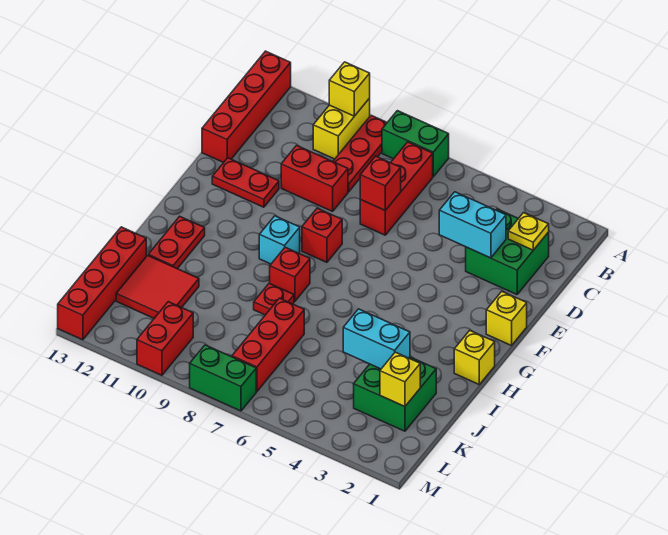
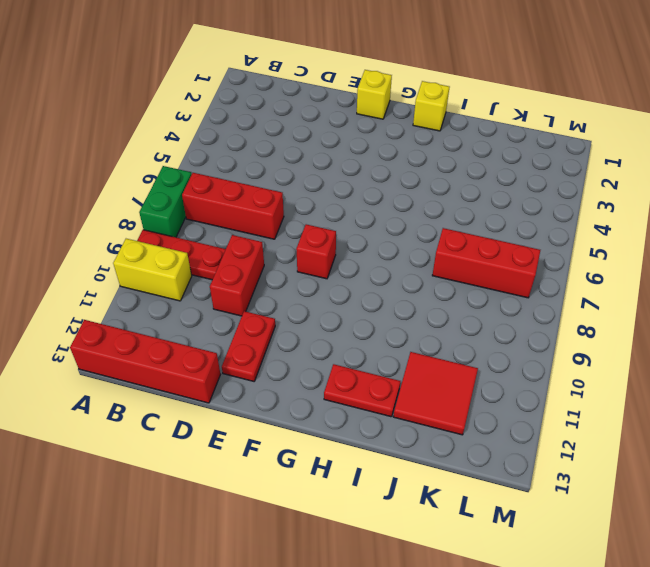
none -> green brick C2:D3 level 1
none -> cyan brick G9 level 1
none -> red brick H8 level 1

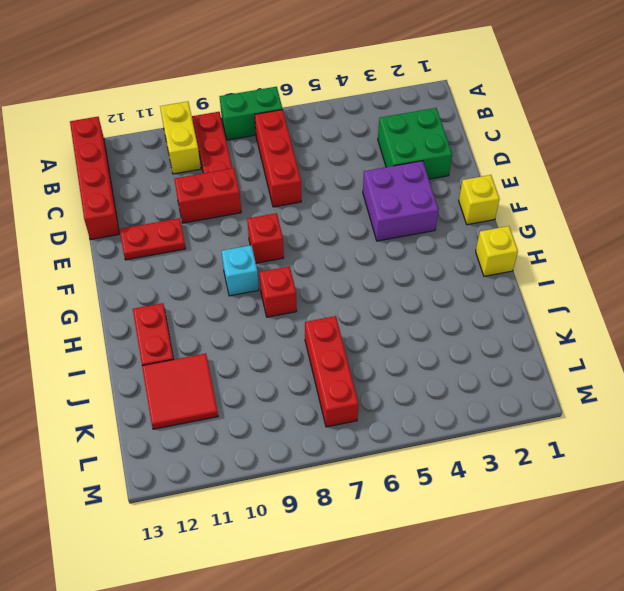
purple brick E3:F4 level 1 -> none
none -> red plate I8 level 1
none -> green brick J2:K3 level 1
none -> red brick J13:M13 level 1

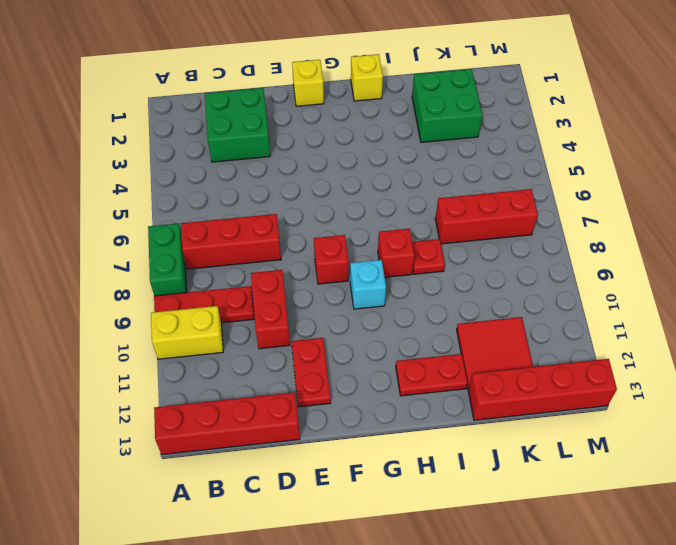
none -> red brick L10:M10 level 1
none -> green brick M7:M8 level 1
none -> yellow brick A10 level 2

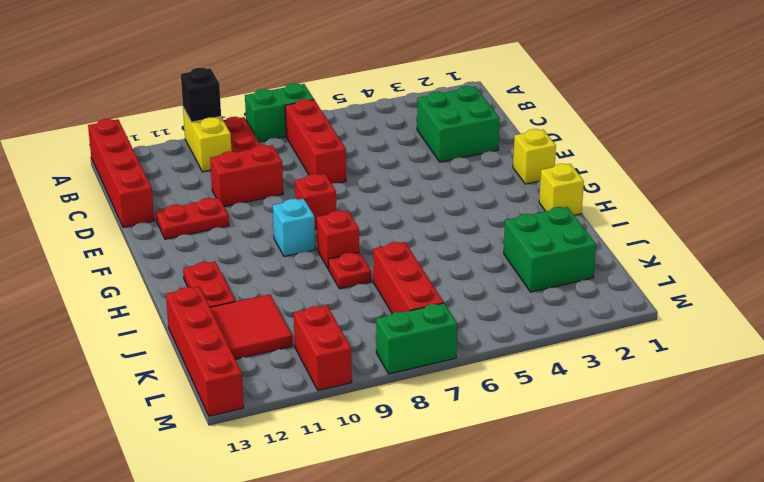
black brick A10 level 2 -> yellow brick A10 level 2
none -> yellow plate C2 level 2
none -> cyan brick D3:D4 level 2
none -> red brick D7 level 2

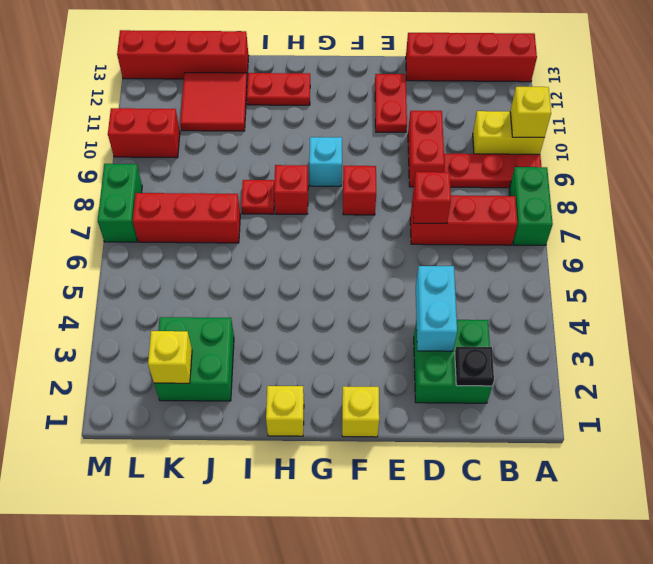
black plate C2 level 2 -> yellow plate C2 level 2
none -> cyan brick J3:J4 level 2

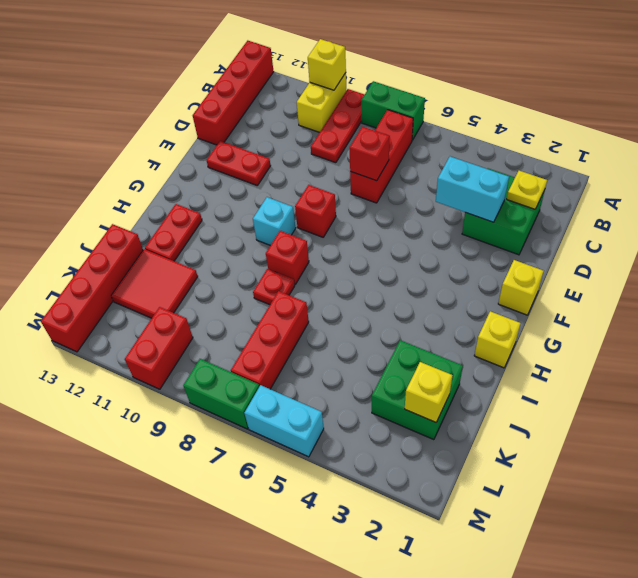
cyan brick M5:M6 level 1 -> cyan brick J3:J4 level 2
none -> red brick D9:D10 level 1

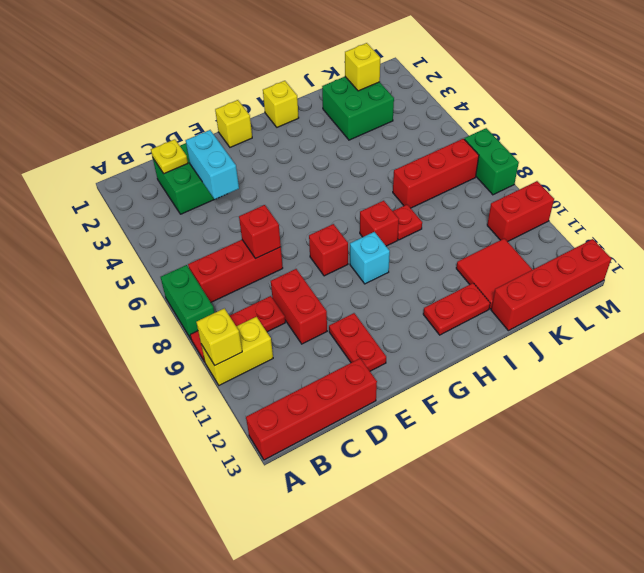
none -> cyan brick J3:J4 level 2

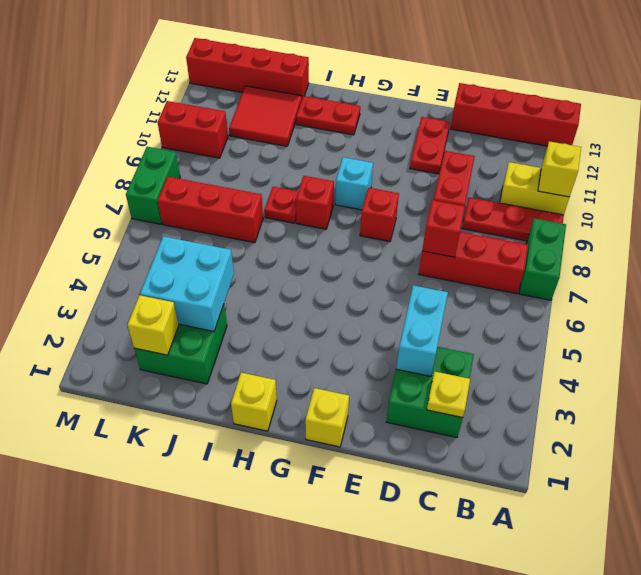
cyan brick J3:K4 level 2 -> cyan brick J3:J4 level 2

